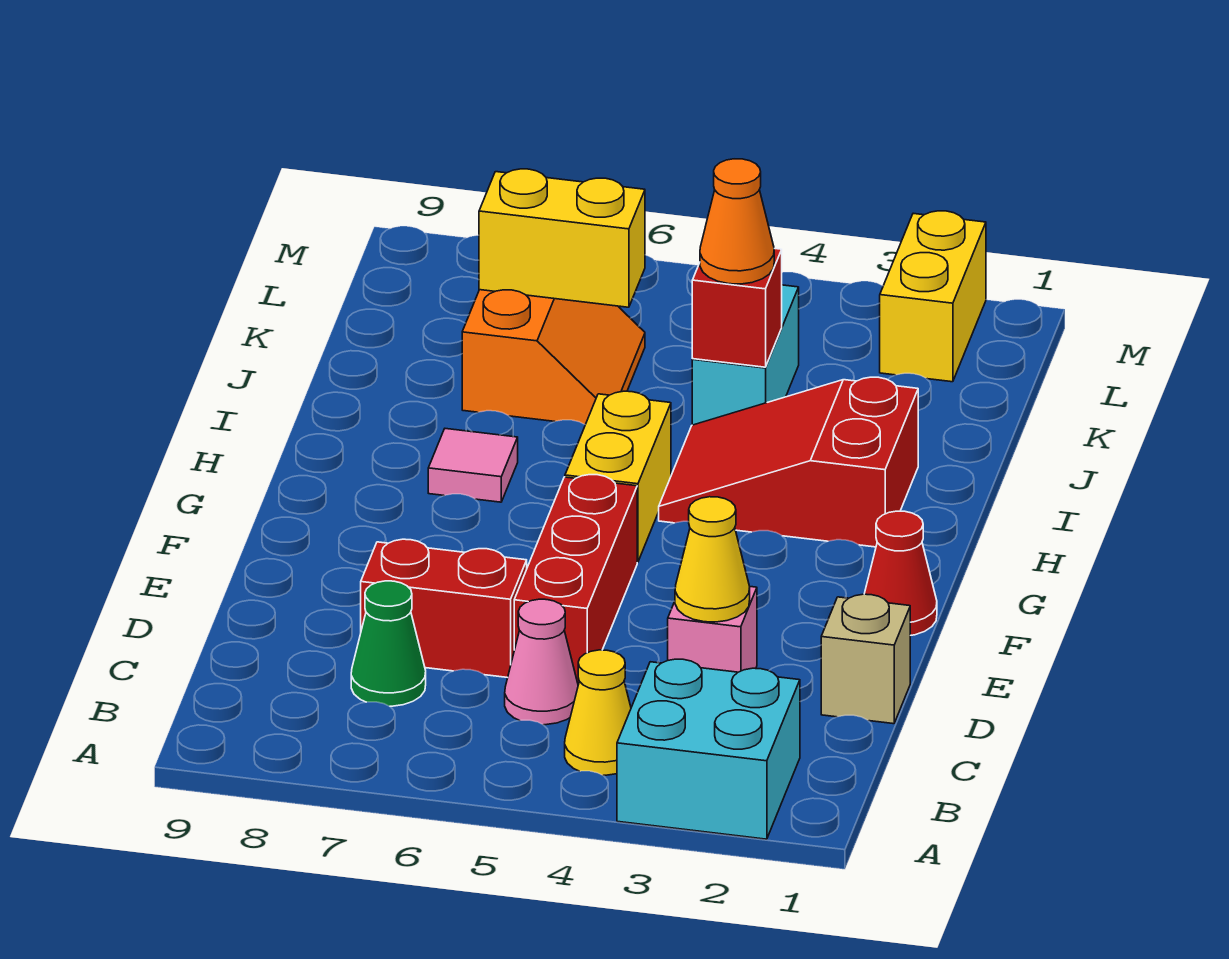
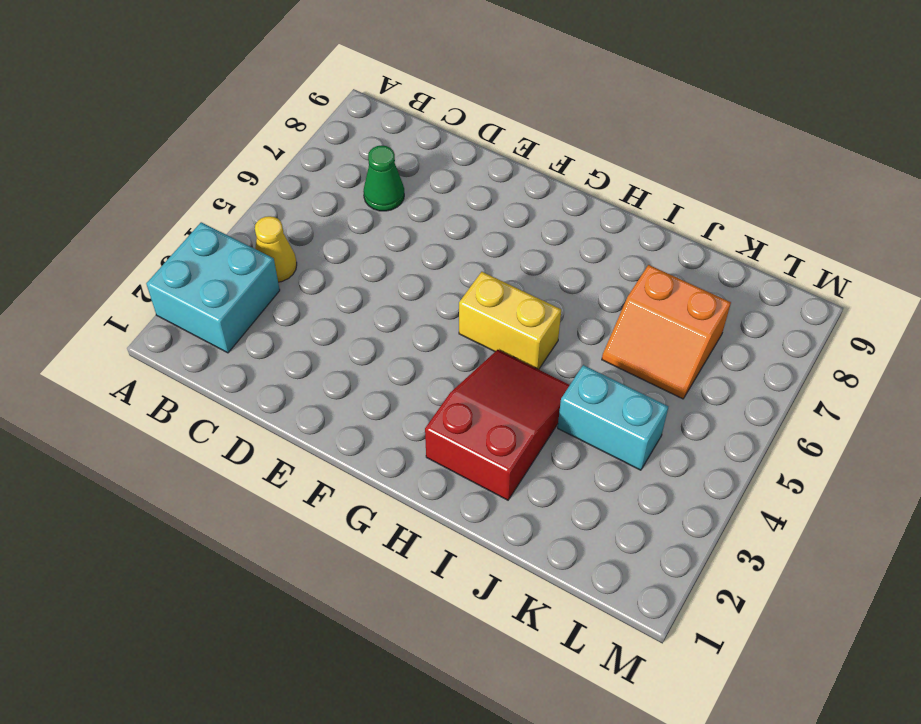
none -> pink cone C5 level 1
none -> tan brick D1 level 1
none -> pink brick D3 level 1

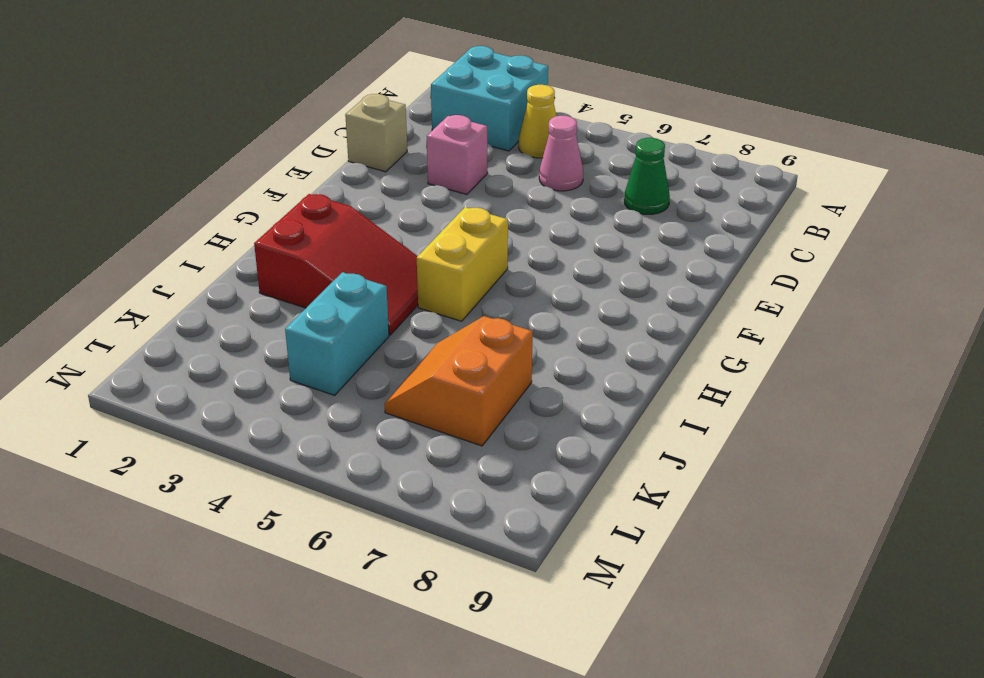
none -> red brick D5:F5 level 1
none -> red brick D6:D7 level 1
none -> red cone F1 level 1

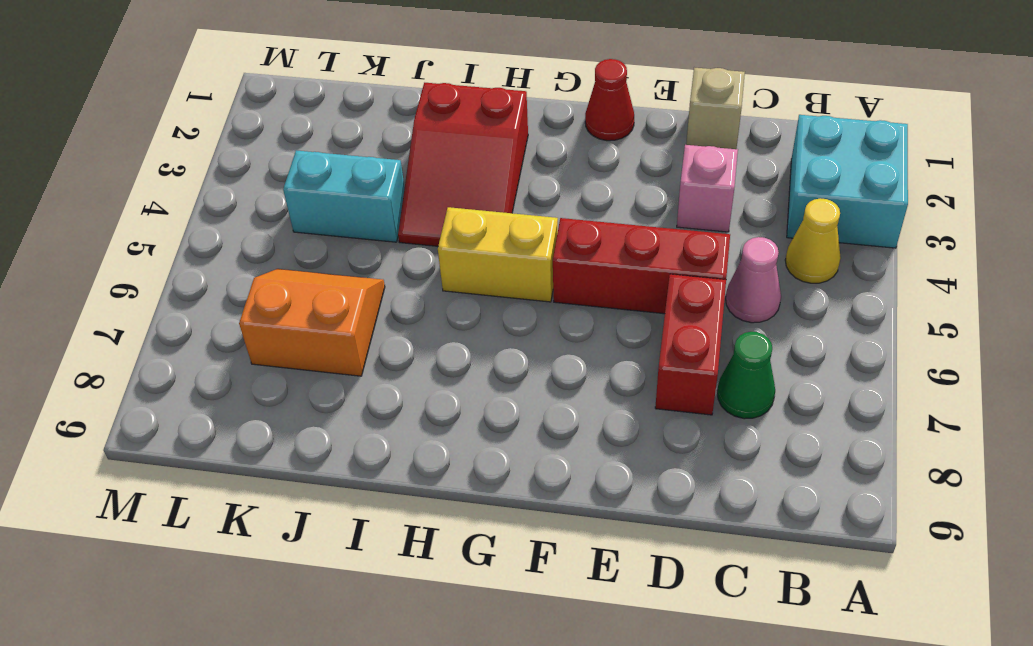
none -> pink tile H7 level 1
none -> yellow brick L2:M2 level 1
none -> yellow cone D3 level 2

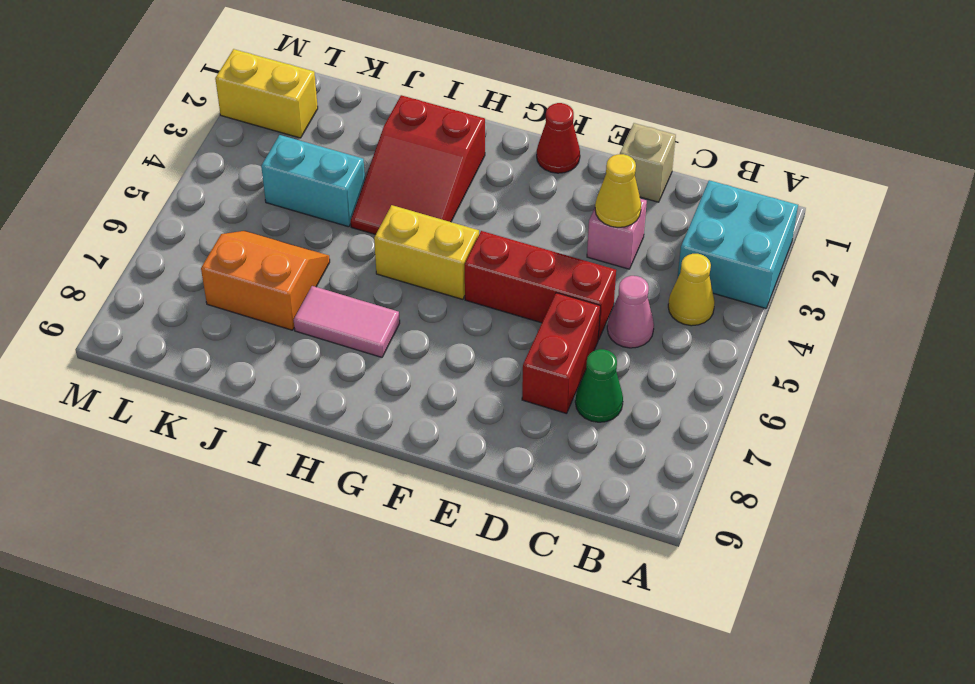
pink tile H7:I7 level 1 -> pink tile H7 level 1
none -> red brick J4 level 2
none -> yellow brick K6:K7 level 2
none -> orange cone J4 level 3

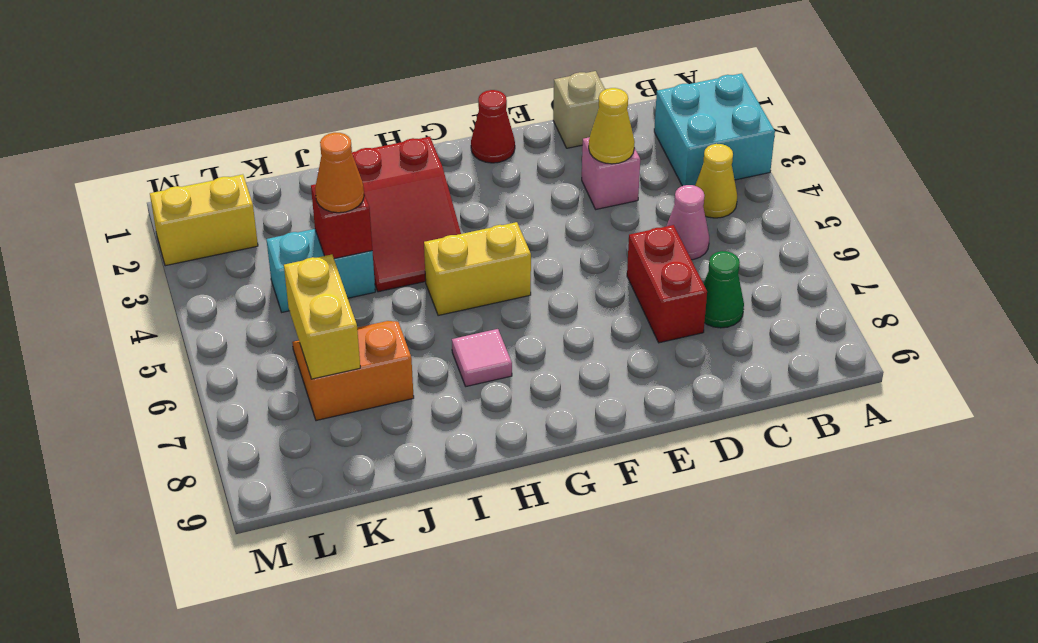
none -> red brick D5:F5 level 1

